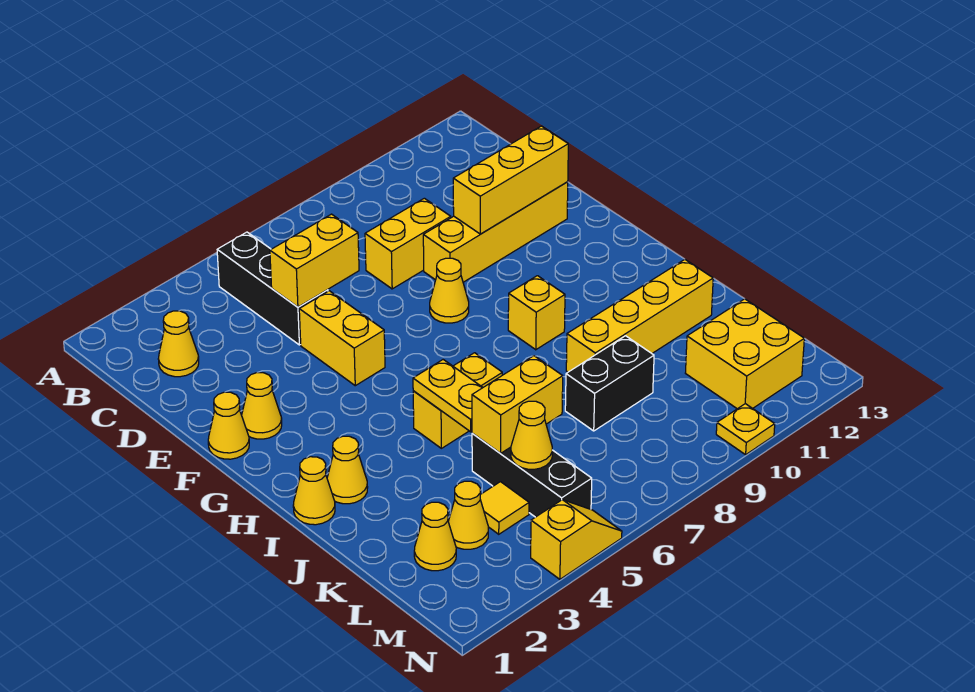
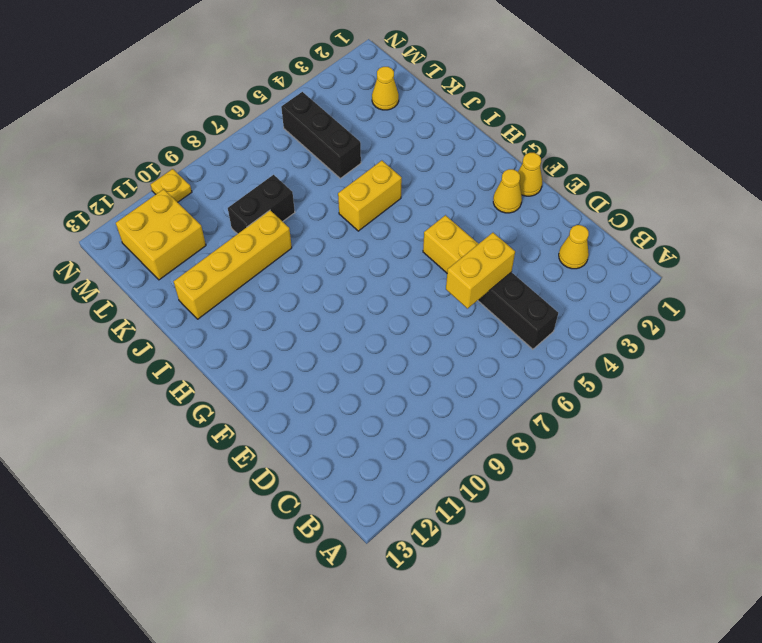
none -> yellow brick D8:D9 level 1
none -> yellow brick E9:E12 level 1
none -> yellow cone F8 level 1

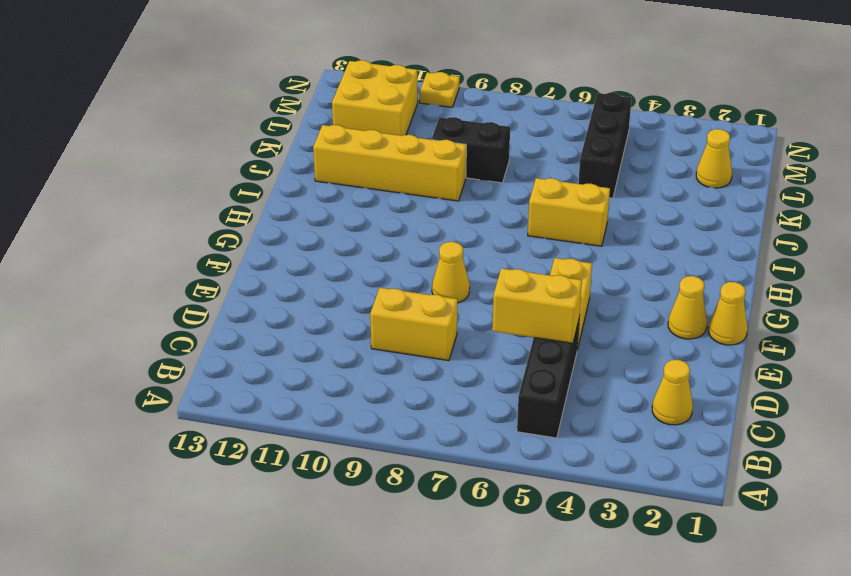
none -> yellow brick E9:E12 level 1
none -> yellow brick H9 level 1
none -> yellow cone I1 level 1

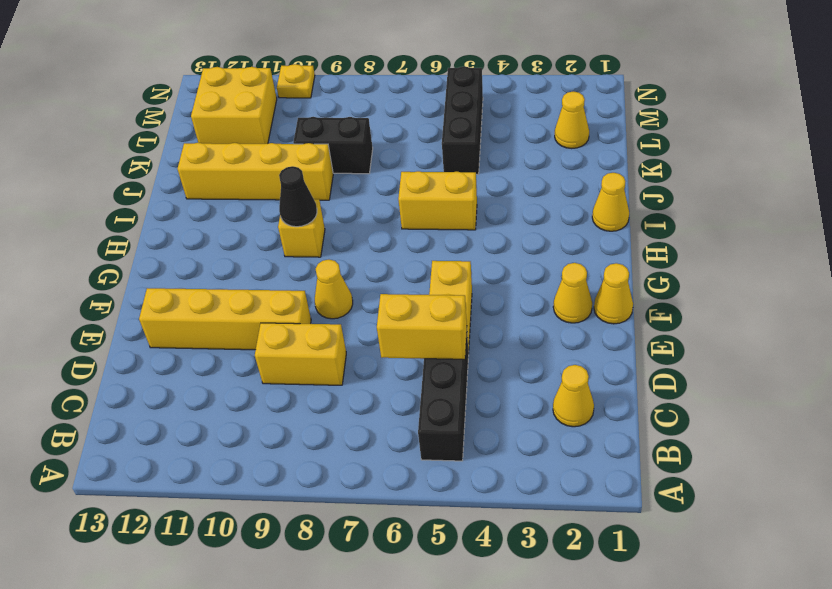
black cone H9 level 2 -> none
none -> yellow cone I2 level 1
none -> yellow cone L3 level 1
none -> yellow tile L4 level 1

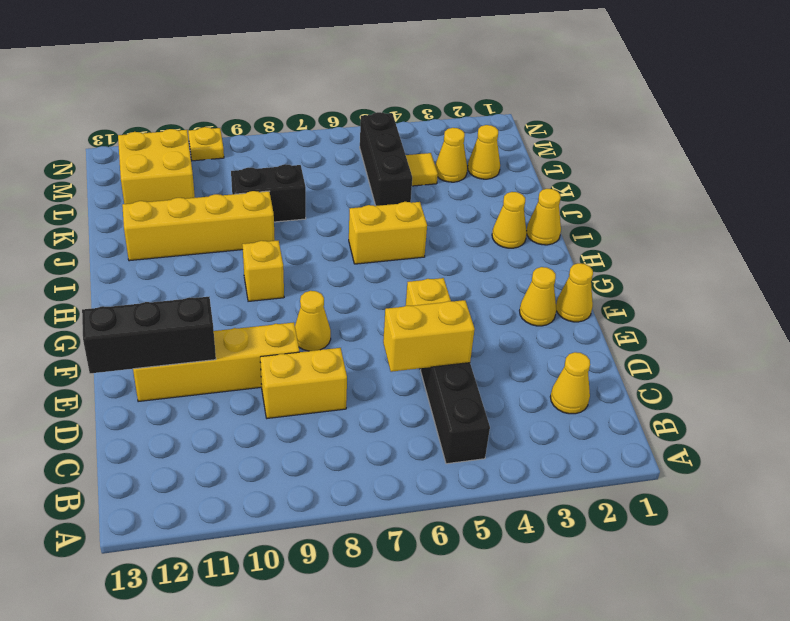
black brick E11:E13 level 2 -> yellow brick E10:E12 level 2
none -> yellow slope N4:N5 level 1 top 4
none -> yellow plate I5:J5 level 2
none -> yellow brick K5:K6 level 2

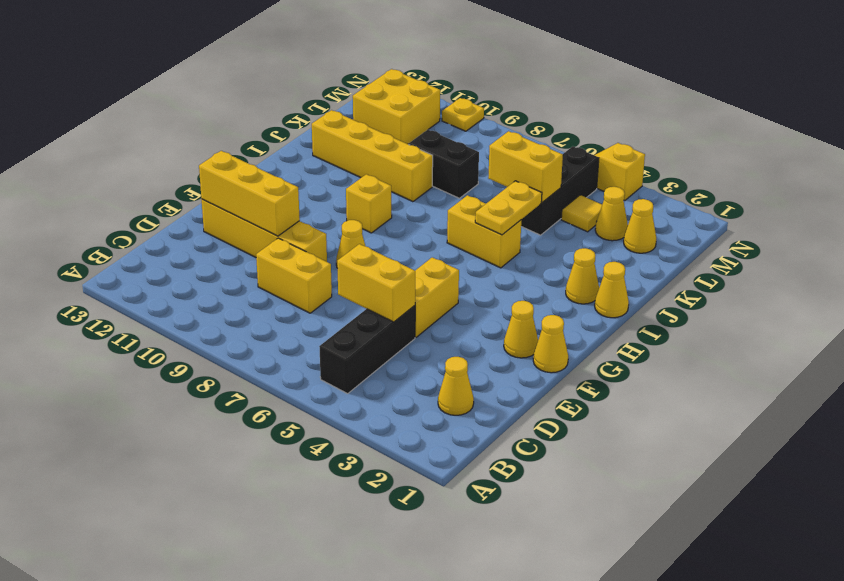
none -> yellow cone L5 level 2

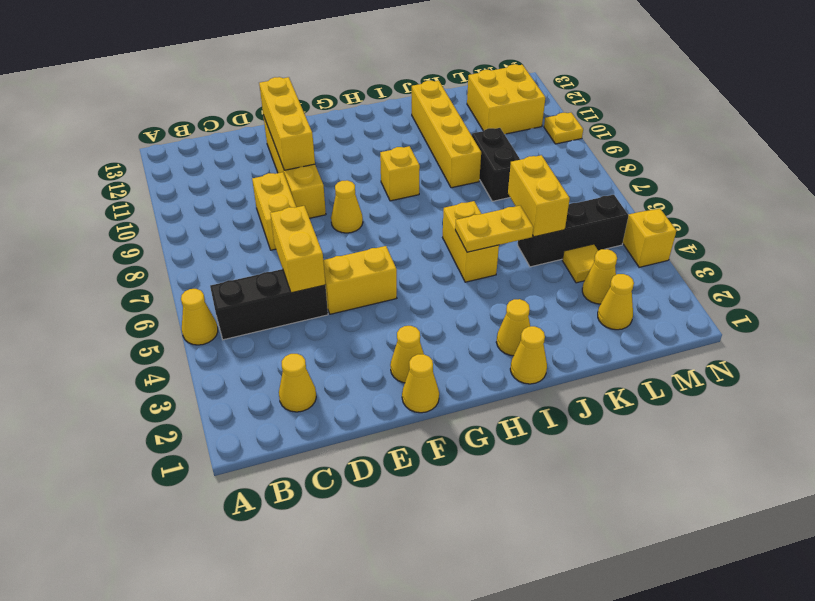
yellow cone A5 level 1 -> yellow cone L5 level 2

